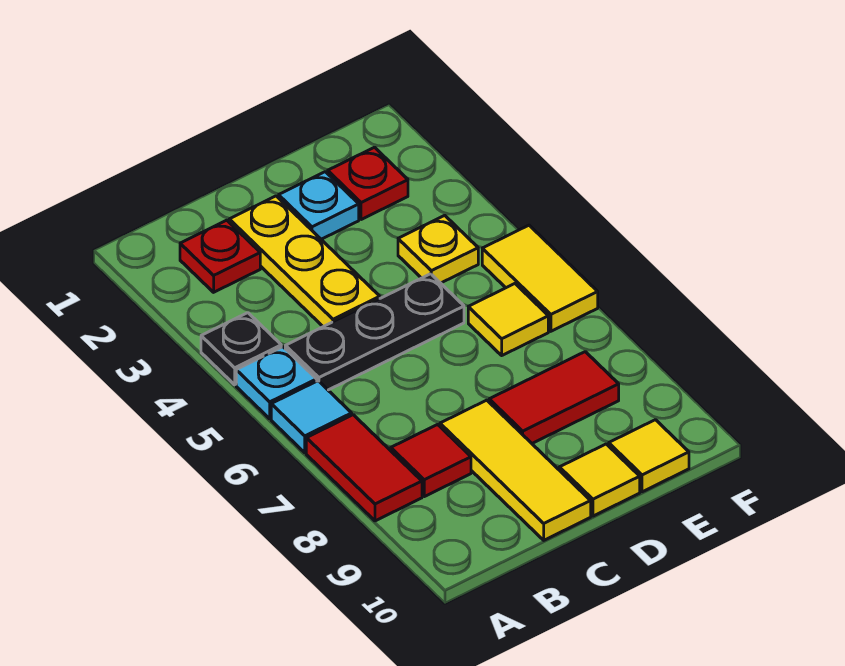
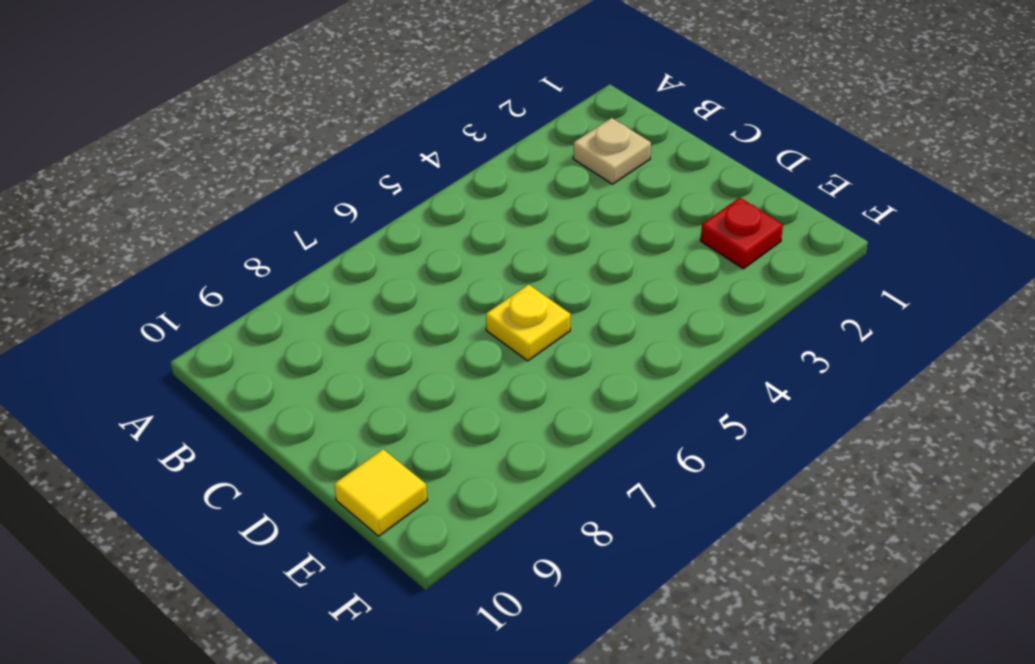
tan plate B2 level 1 -> red plate B2 level 1
yellow plate D6 level 1 -> yellow plate E4 level 1
none -> black plate A4 level 1
none -> cyan plate A5 level 1
none -> cyan tile A6 level 1

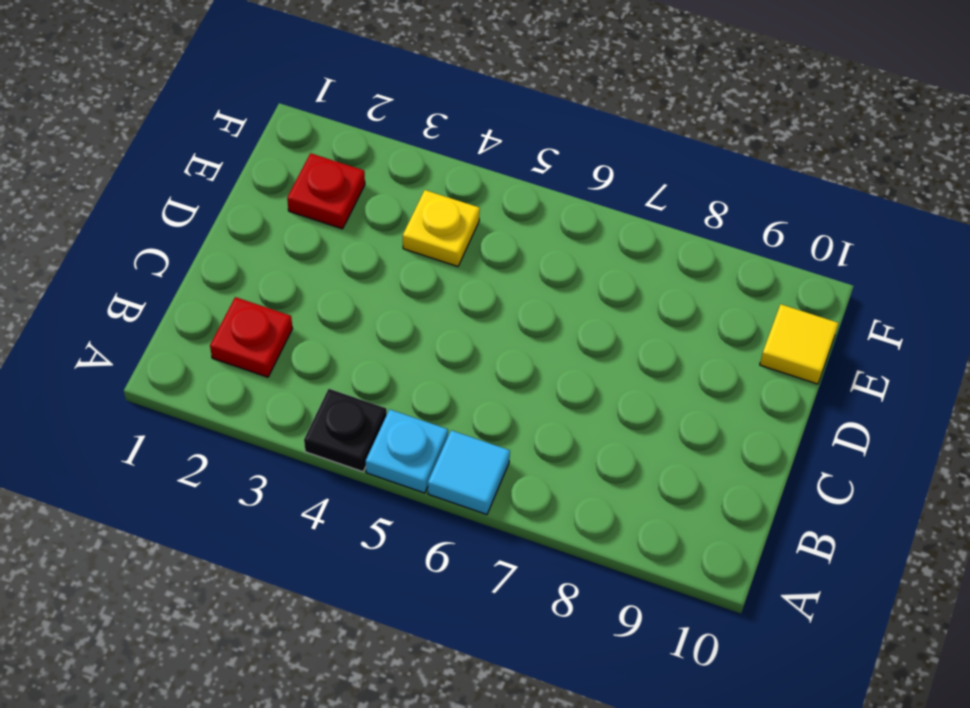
none -> red tile A7:A8 level 1
none -> black plate B5:D5 level 1
none -> red tile B8 level 1

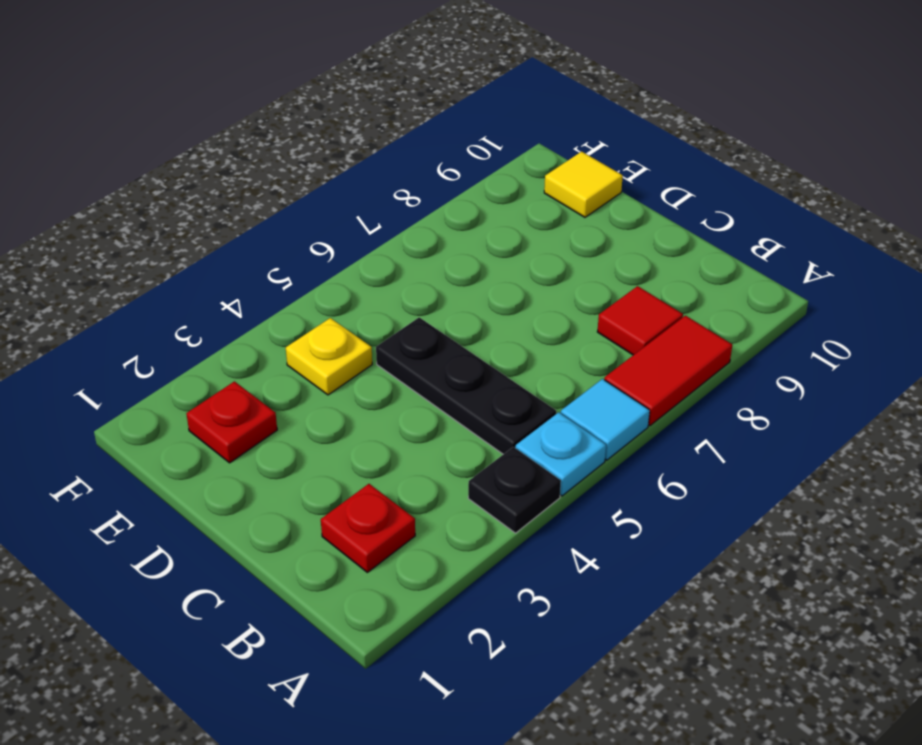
none -> yellow plate C2:C4 level 1
none -> yellow tile C8:C10 level 1
none -> cyan plate D2 level 1

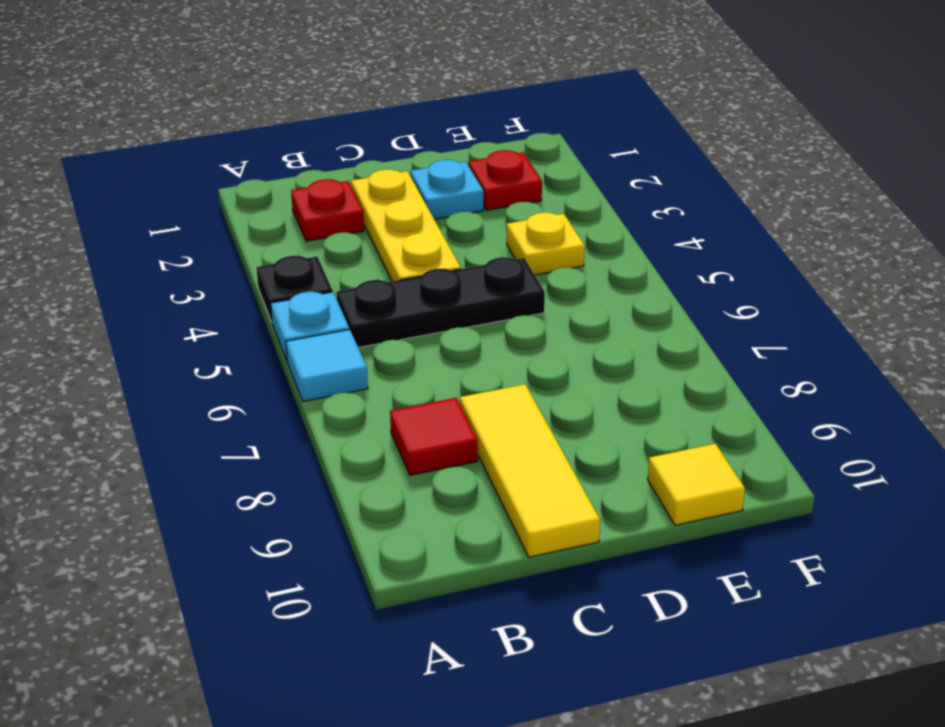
none -> red tile A7:A8 level 1
none -> red tile D8:E8 level 1
none -> yellow tile D10 level 1

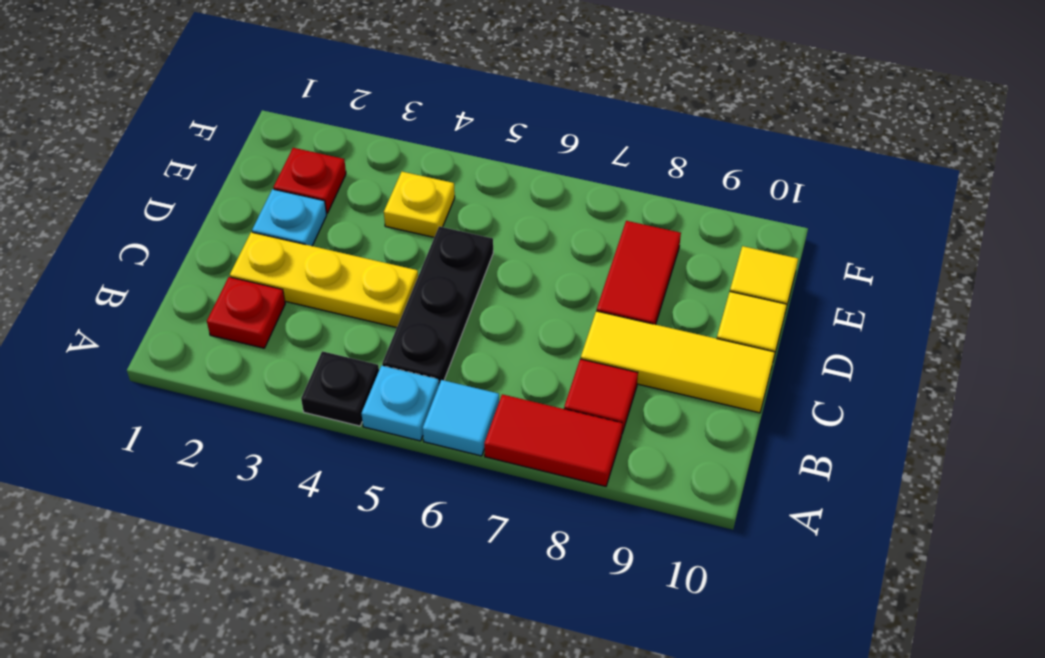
none -> yellow tile E6 level 1
none -> yellow tile F5:F6 level 1

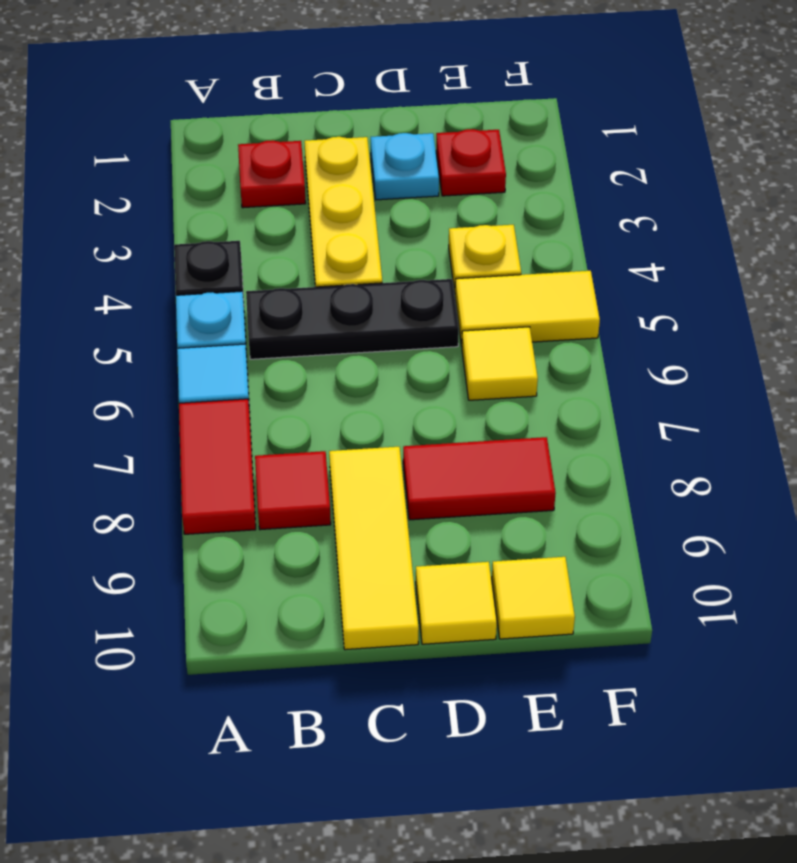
yellow tile E5:F5 level 1 -> yellow tile F5:F6 level 1

